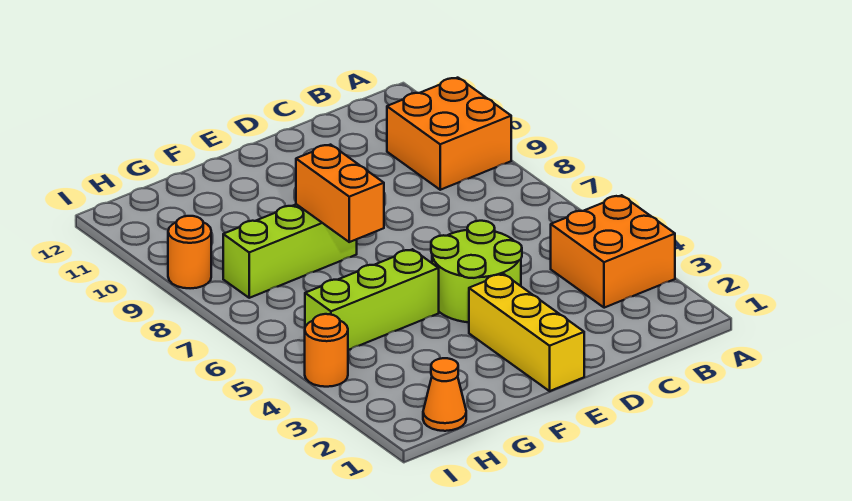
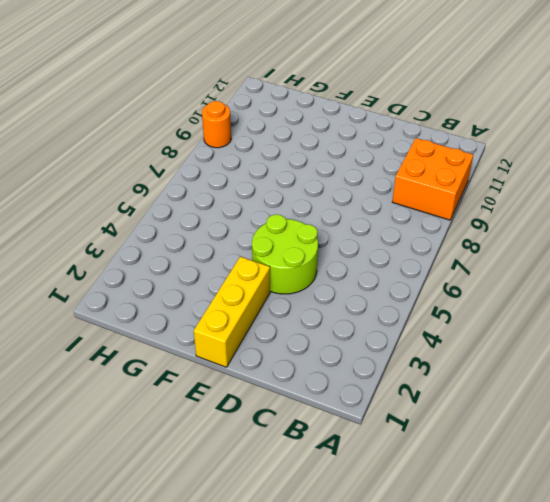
none -> orange brick A3:B4 level 1
none -> lime brick F5:H5 level 1

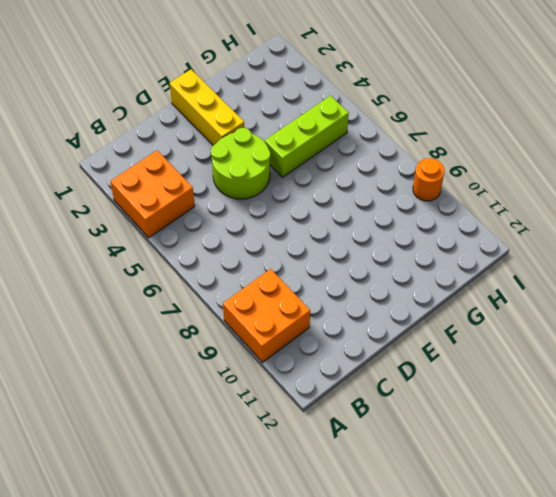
none -> lime brick F8:H8 level 1
none -> orange cone H1 level 1

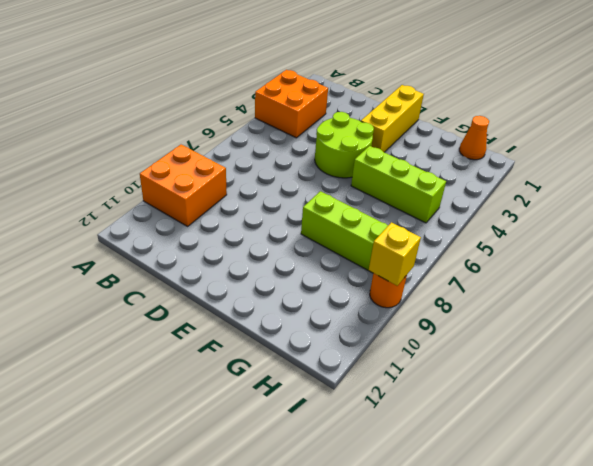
yellow brick I9 level 2 -> none
none -> orange round brick I4 level 1
none -> orange brick F7:F8 level 2

